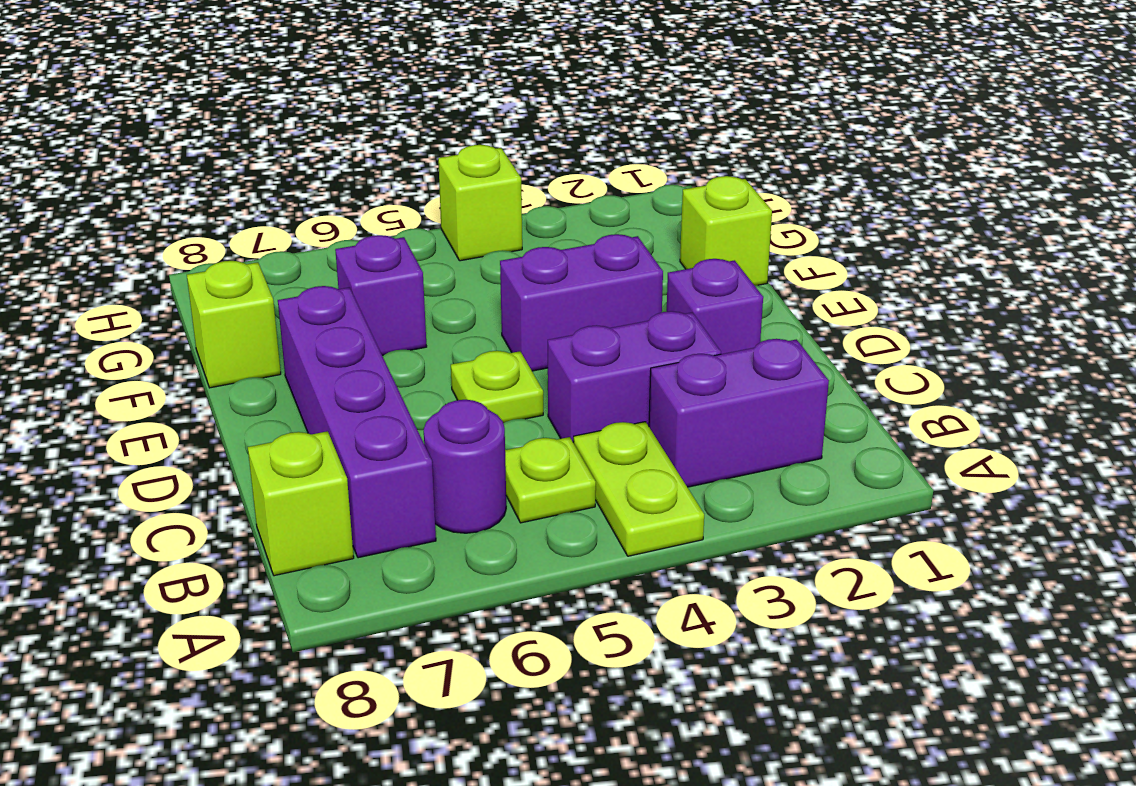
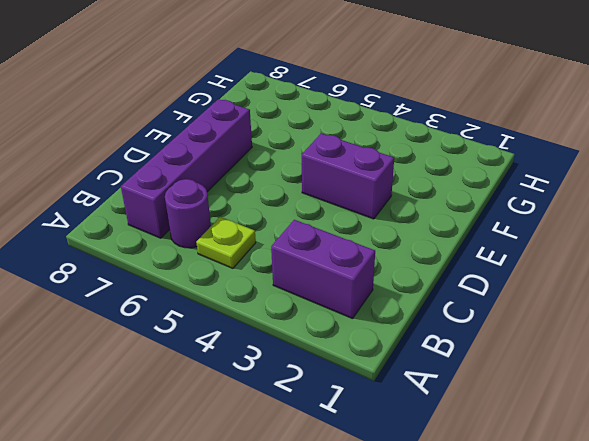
none -> lime plate A4:B4 level 1
none -> lime brick B8 level 1
none -> purple brick C3:C4 level 1

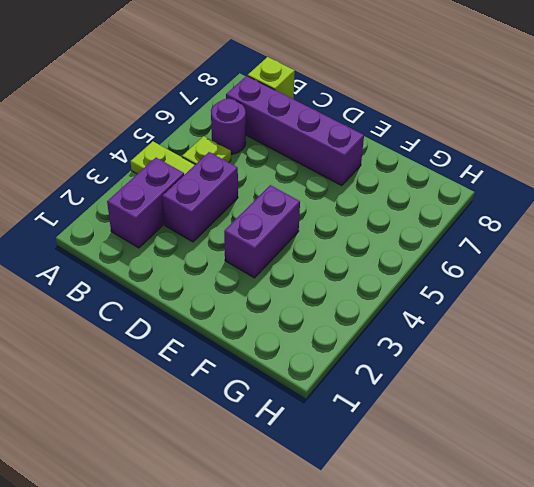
none -> purple brick D2 level 1
none -> lime plate D5 level 1
none -> lime brick F1 level 1

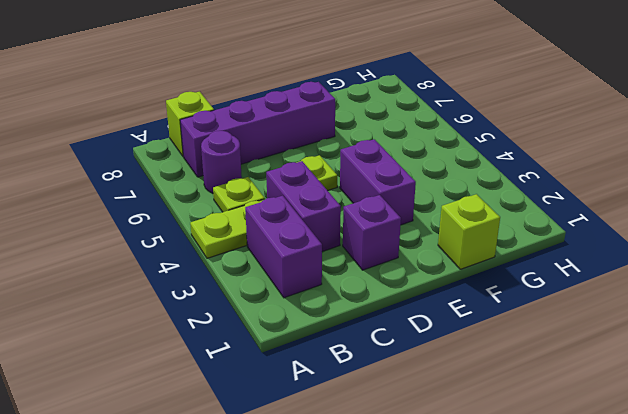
none -> purple brick F6 level 1
none -> lime brick F8 level 1
none -> lime brick H4 level 1

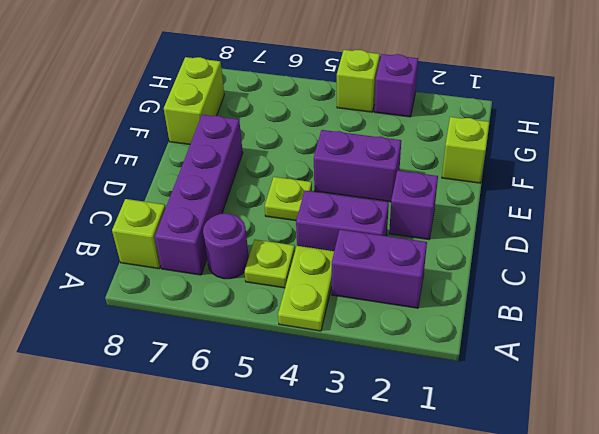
lime brick F8:G8 level 1 -> lime brick F8 level 1
purple brick H3 level 1 -> purple brick F6 level 1

